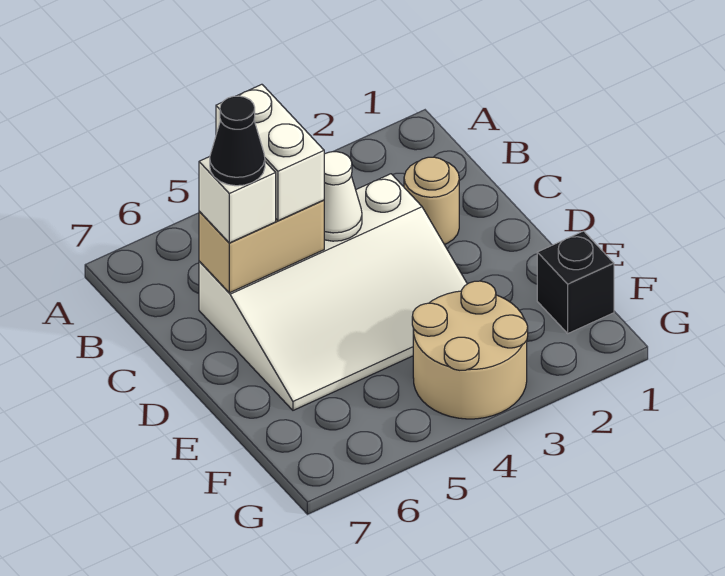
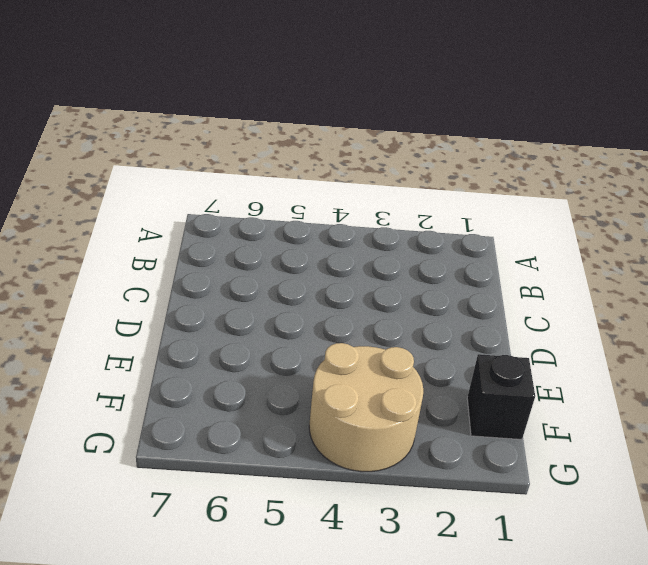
none -> tan round brick C2 level 1
none -> white slope C3:E6 level 1 top C

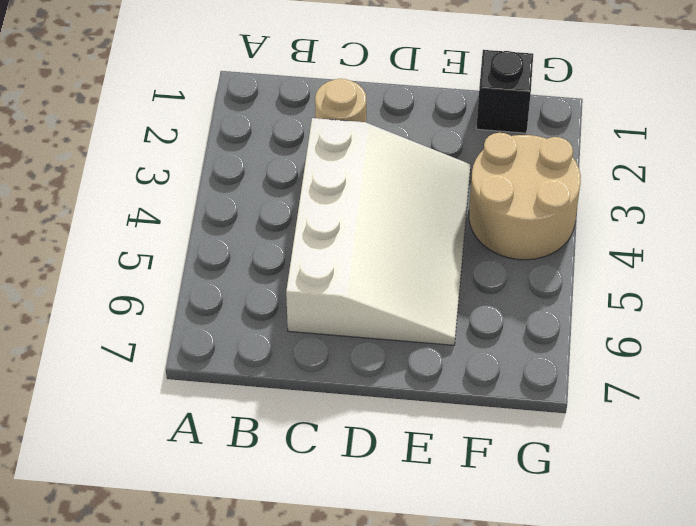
none -> white cone C4 level 2
none -> tan brick C5:C6 level 2

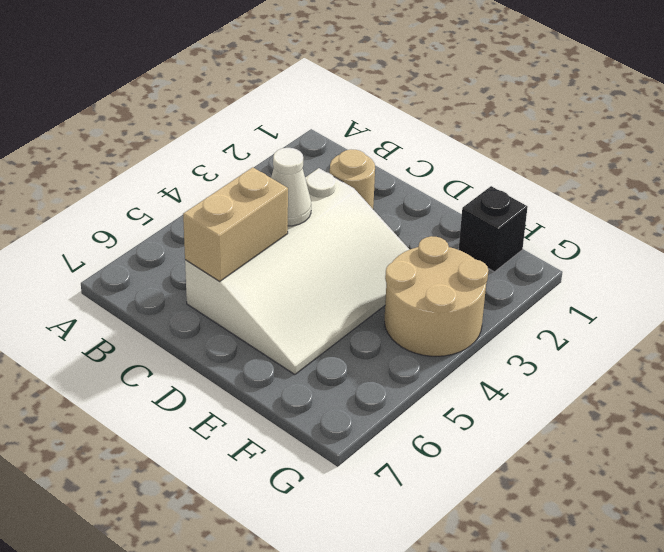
none -> white brick B5:C5 level 3
none -> white brick C6 level 3

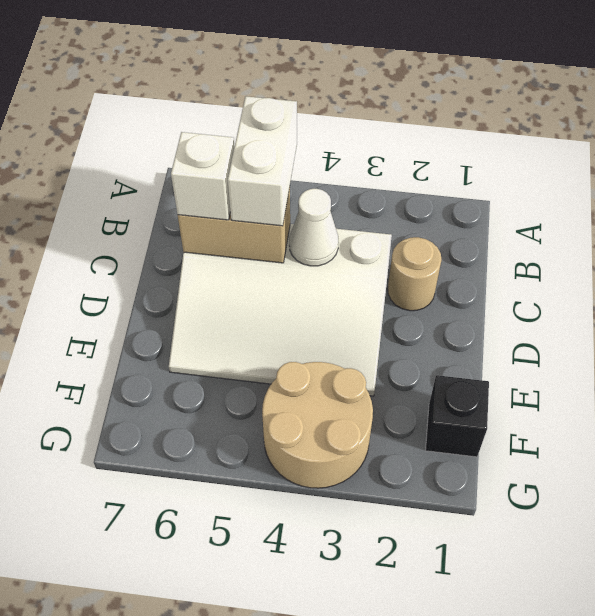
none -> black cone C6 level 4

